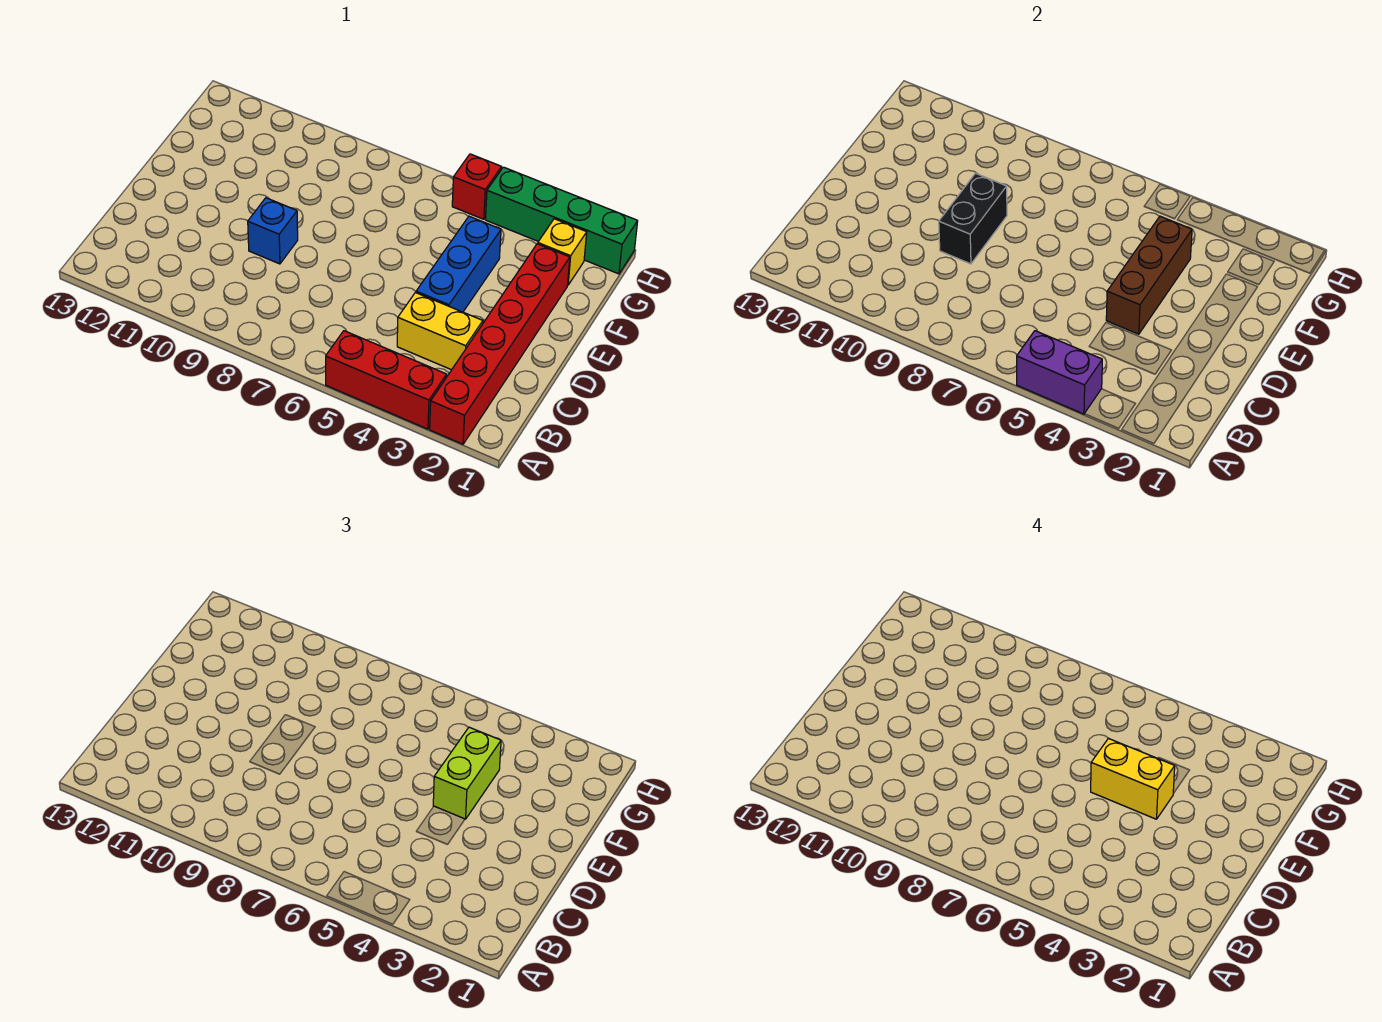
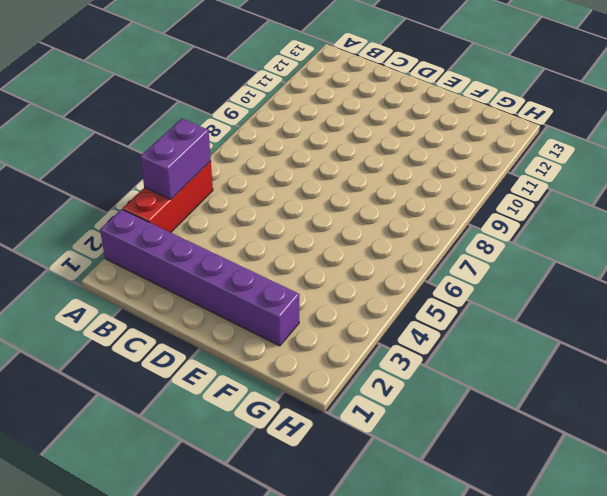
purple brick A2:F2 level 1 -> red brick A2:F2 level 1
none -> yellow brick C3:C4 level 1
none -> blue brick D4:F4 level 1
none -> blue brick D9 level 1

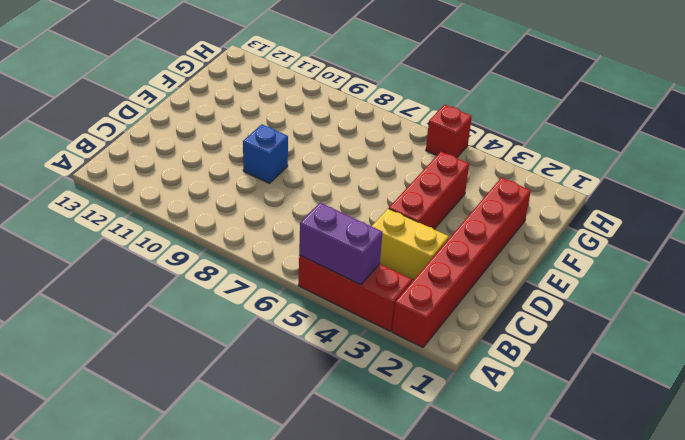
red brick D4:F4 level 1 -> blue brick D4:F4 level 1
none -> yellow brick G2 level 1
none -> green brick H1:H4 level 1
none -> brown brick D4:F4 level 2

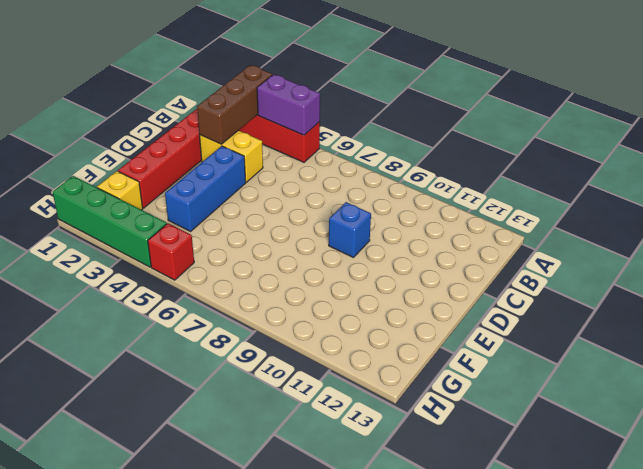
brown brick A3:C3 level 2 -> brown brick D4:F4 level 2
none -> black brick D9:E9 level 2
none -> lime brick E4:F4 level 3
none -> yellow brick E4:E5 level 4

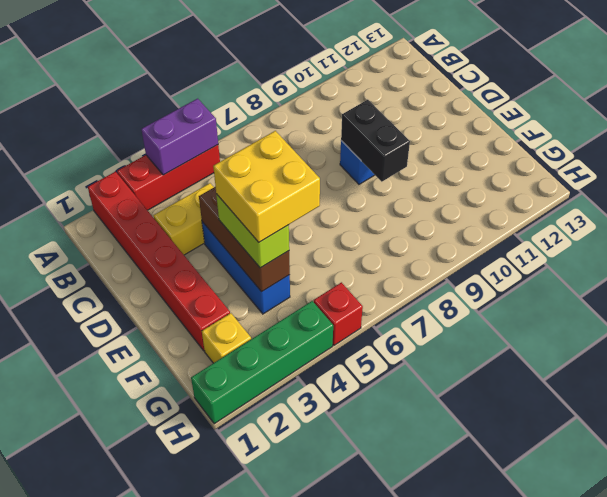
yellow brick E4:F5 level 4 -> yellow brick E4:E5 level 4

